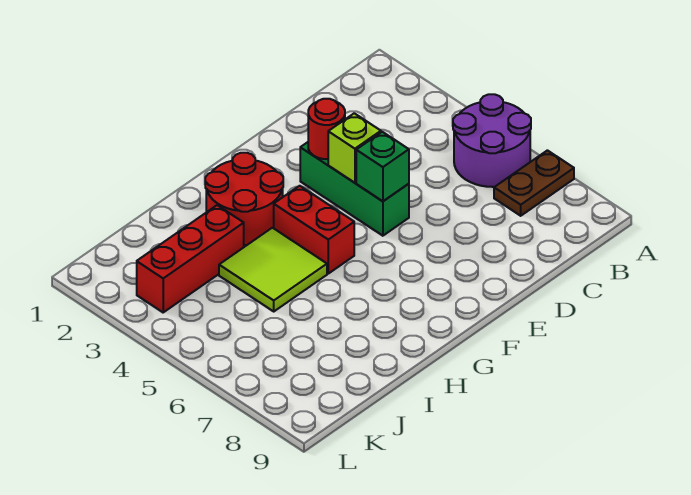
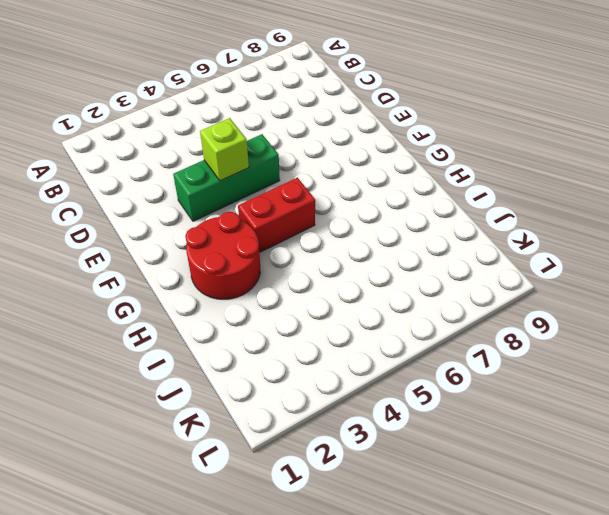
none -> purple round brick A5:B6 level 1
none -> brown plate A7:B7 level 1

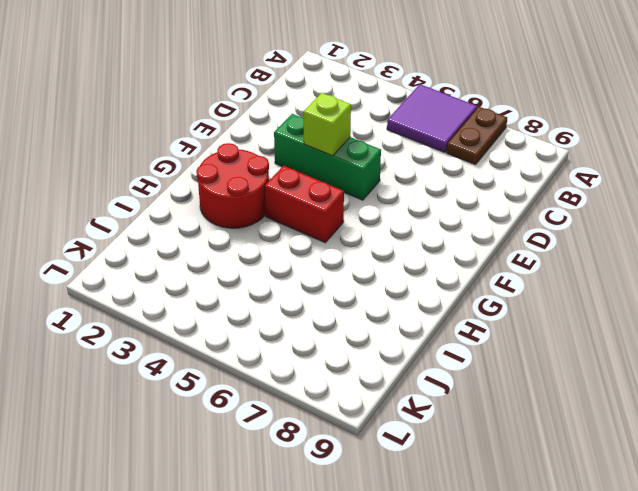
purple tile A5:B6 level 1 -> purple round brick A5:B6 level 1
none -> lime tile H4:I5 level 1
none -> red brick I3:K3 level 1

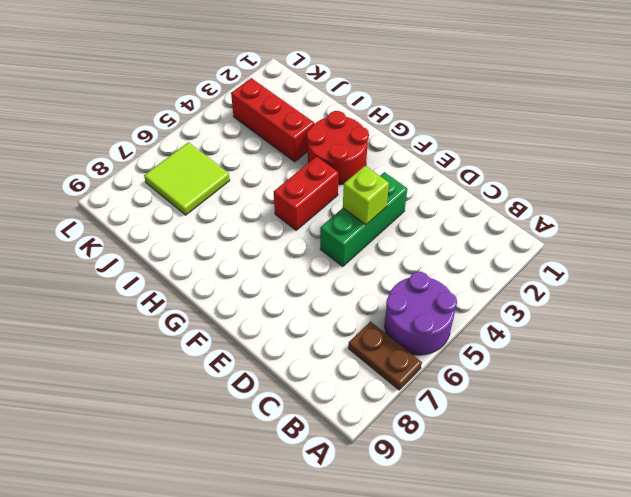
lime tile J6:K7 level 1 -> lime tile H4:I5 level 1
none -> red round brick E3 level 2
none -> green brick E5 level 2

